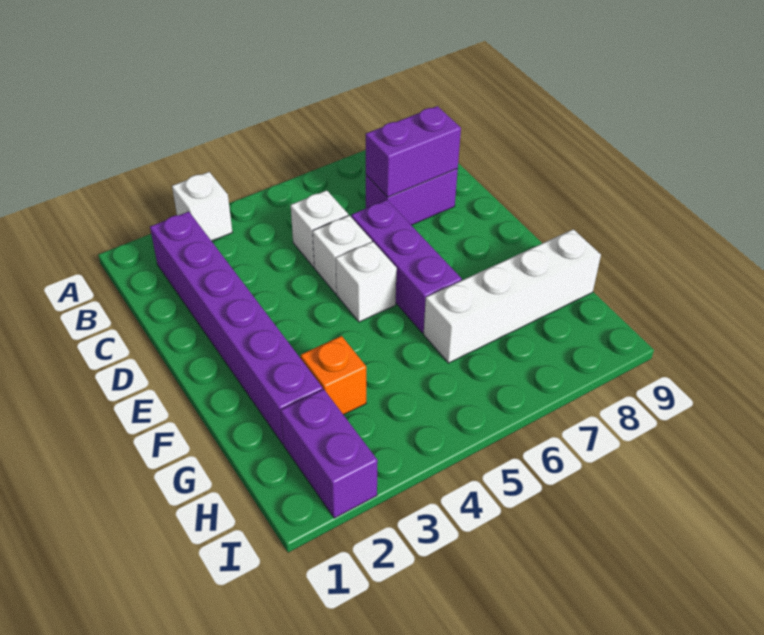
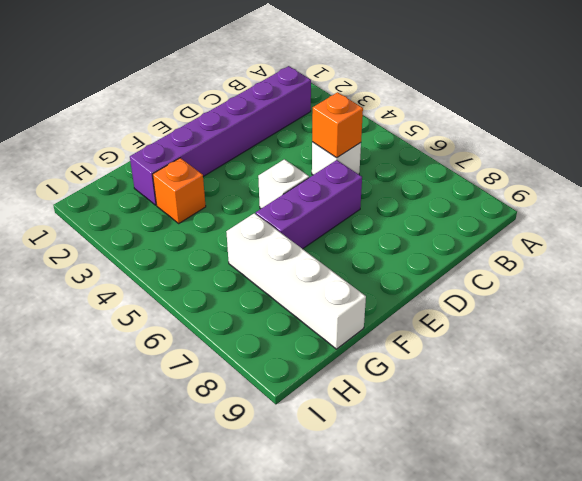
orange brick C5 level 2 -> none
none -> white brick A3 level 1
none -> purple brick C7:C8 level 1

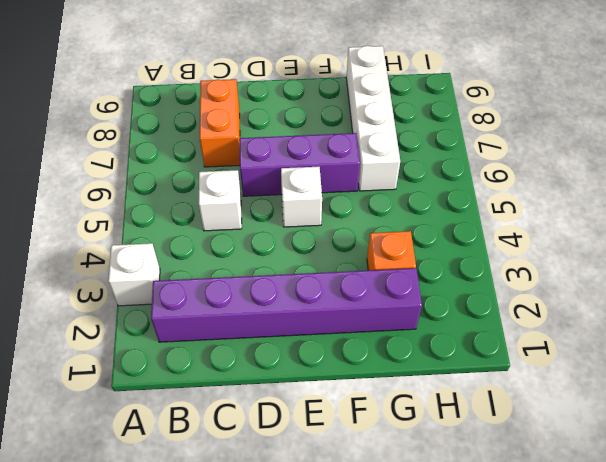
orange brick C7:C8 level 1 -> purple brick C7:C8 level 1
none -> white brick D5 level 1
none -> purple brick H2:I2 level 1

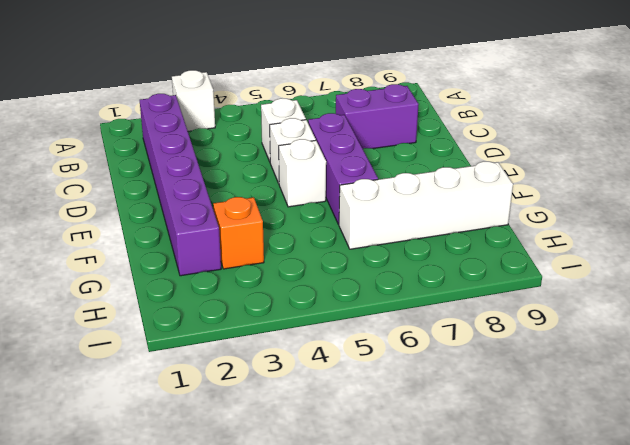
none -> purple brick H2:I2 level 1
none -> purple brick C7:C8 level 2

